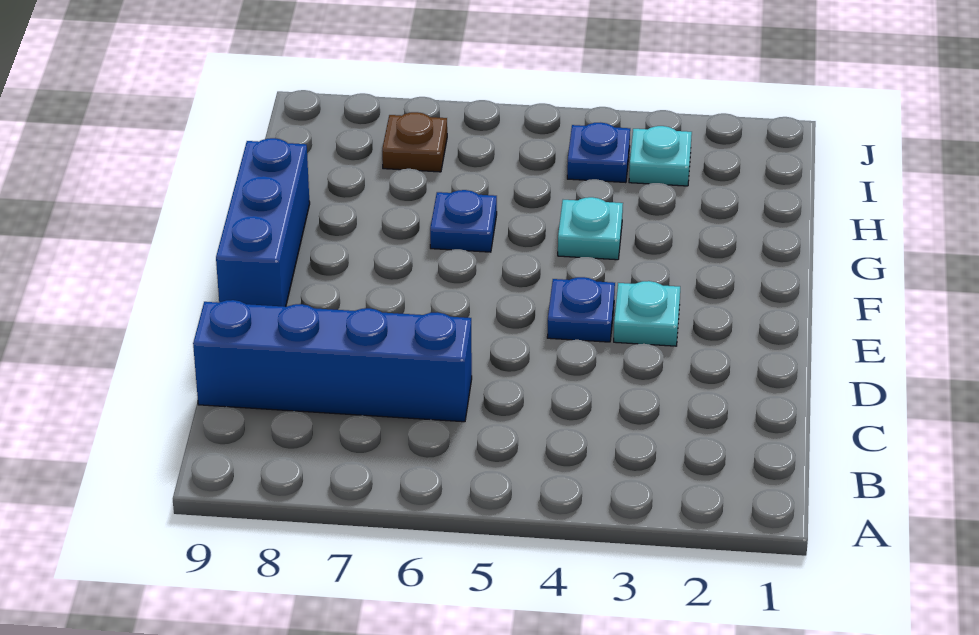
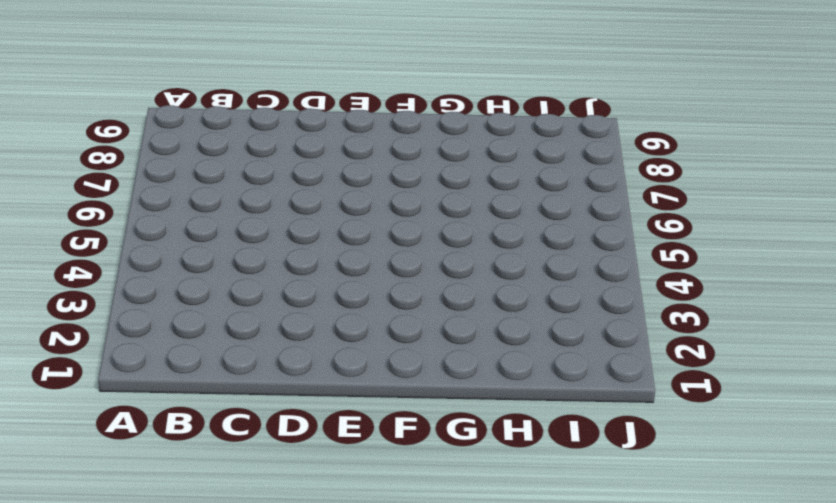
none -> blue brick C6:C9 level 1
none -> cyan plate E3 level 1

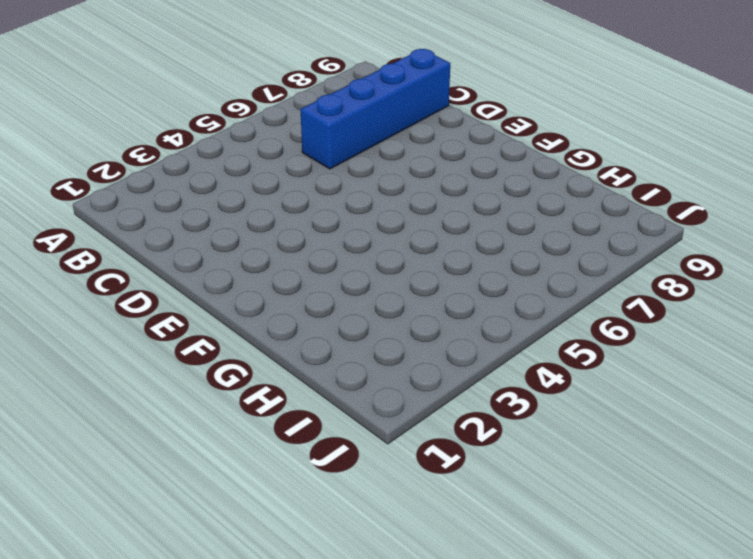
none -> cyan plate E3 level 1
none -> blue plate E4 level 1

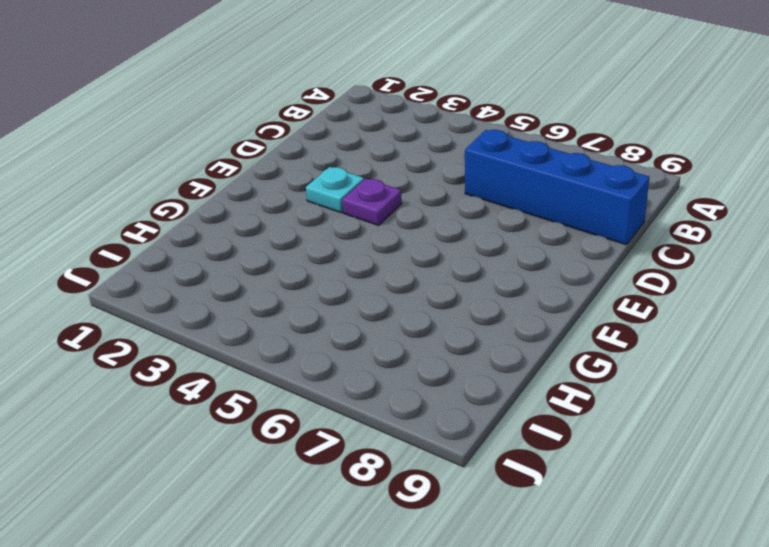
purple plate E4 level 1 -> blue plate E4 level 1
none -> blue brick E9:G9 level 1
none -> cyan plate G4 level 1

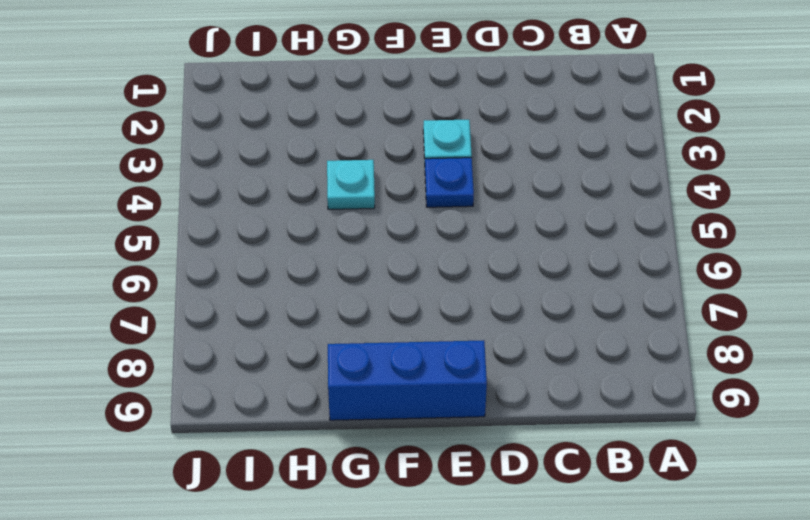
none -> blue brick C6:C9 level 1
none -> blue plate G6 level 1

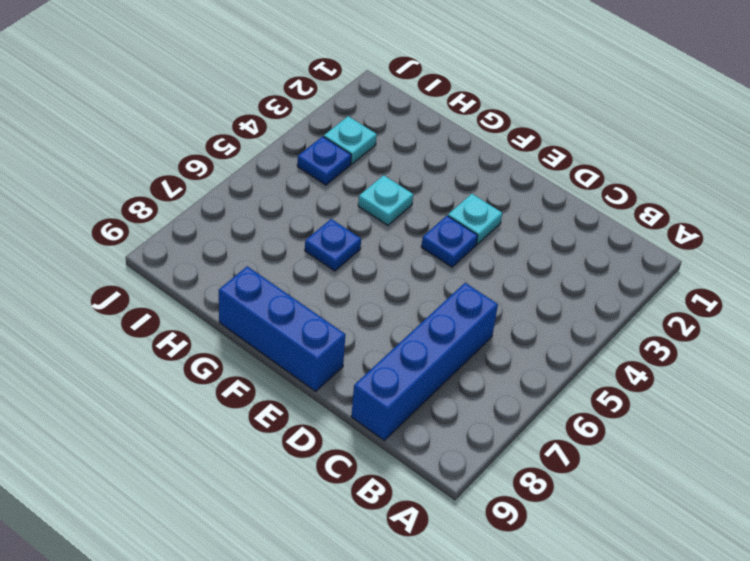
none -> brown plate I7 level 1

